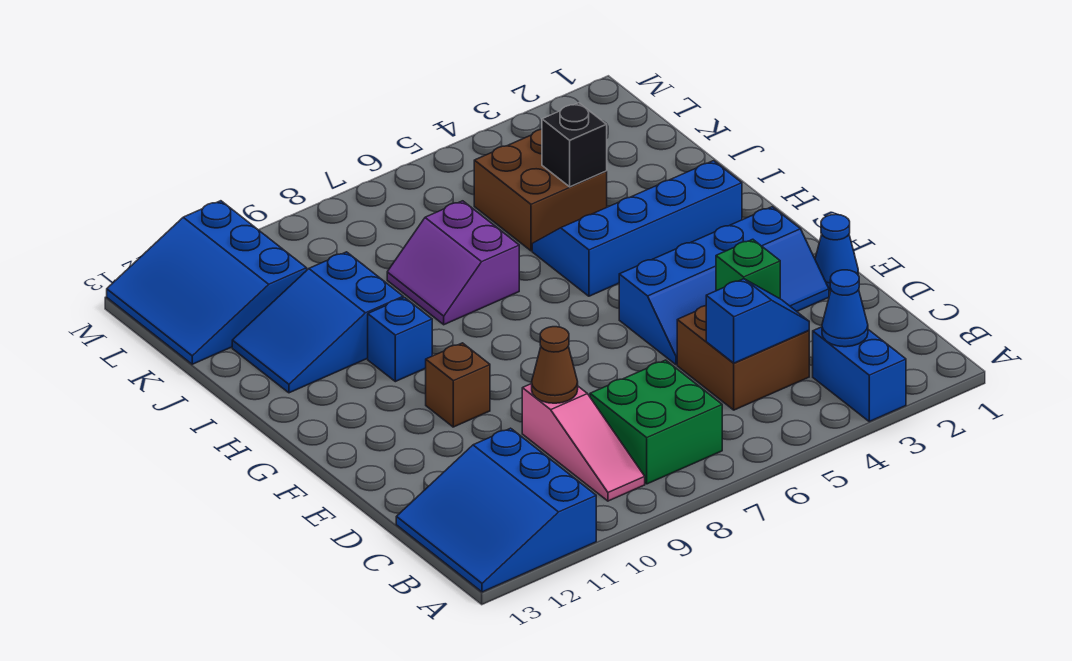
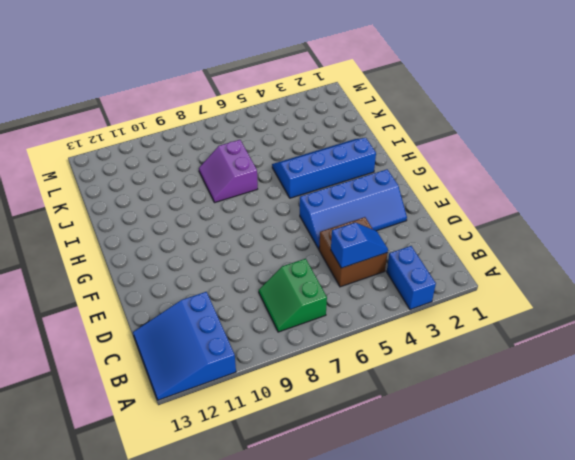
green slope B7:C8 level 1 top 7 -> green brick B7:C8 level 1
none -> pink slope B9:D9 level 1 top D
none -> blue cone E1 level 1
none -> brown brick F10 level 1

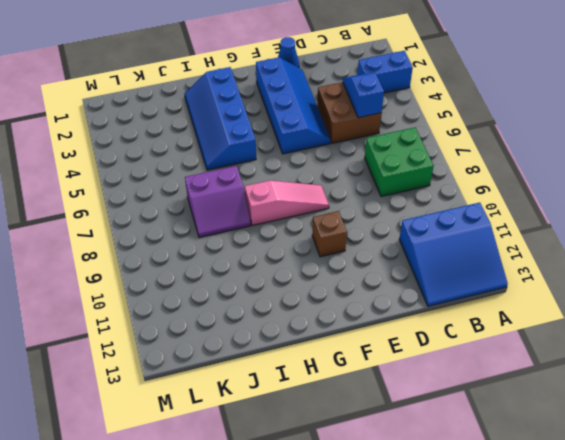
pink slope F8:H8 level 1 top H -> pink slope B9:D9 level 1 top D
none -> blue brick H10 level 1
none -> blue slope I10:J12 level 1 top 10
none -> brown brick J4:K5 level 1

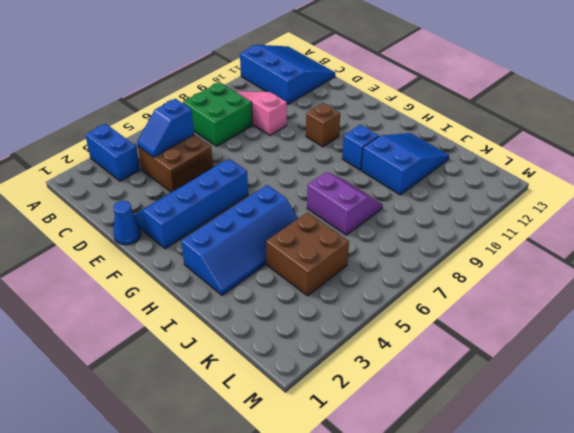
none -> blue slope K11:M13 level 1 top 11
none -> blue cone B3 level 2
none -> green brick D4 level 2

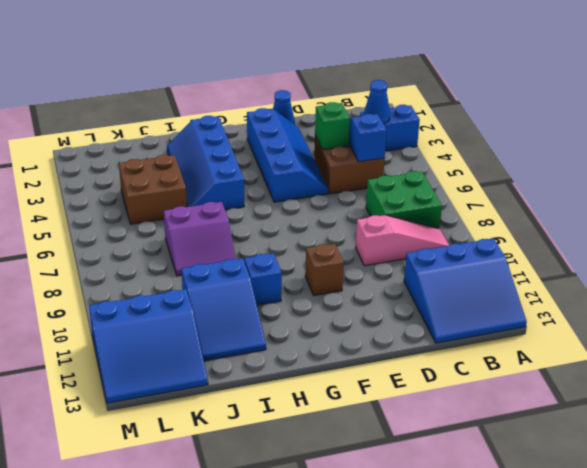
none -> brown cone D9 level 2
none -> black brick J4 level 2

